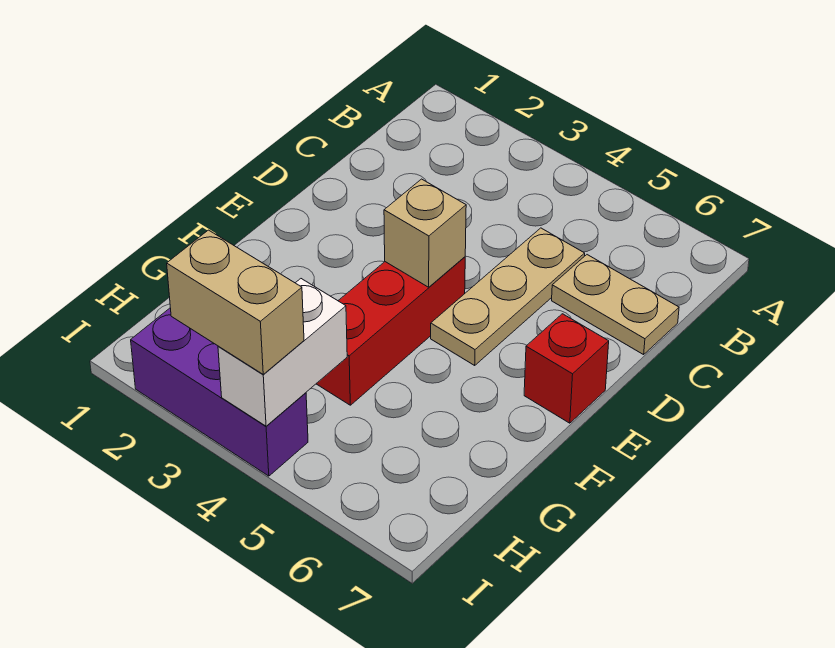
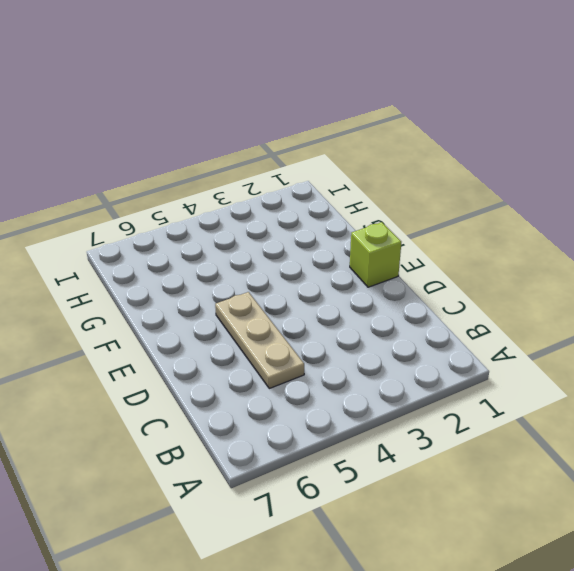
lime brick E1 level 1 -> none
none -> tan plate C6:C7 level 1
none -> red brick E4:G4 level 1

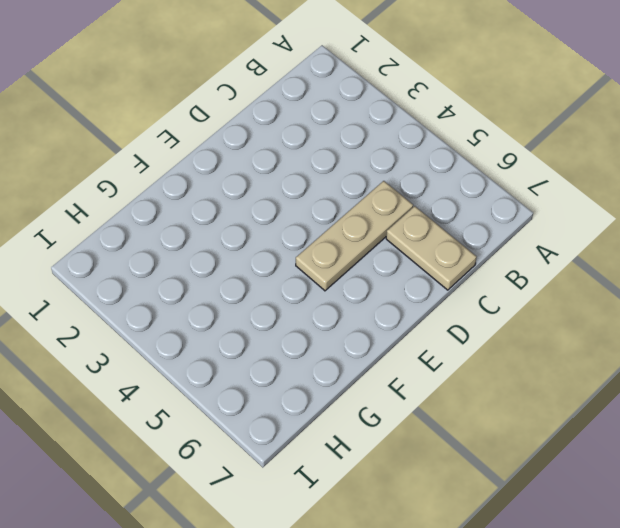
none -> red brick E4:G4 level 1
none -> red brick E7 level 1

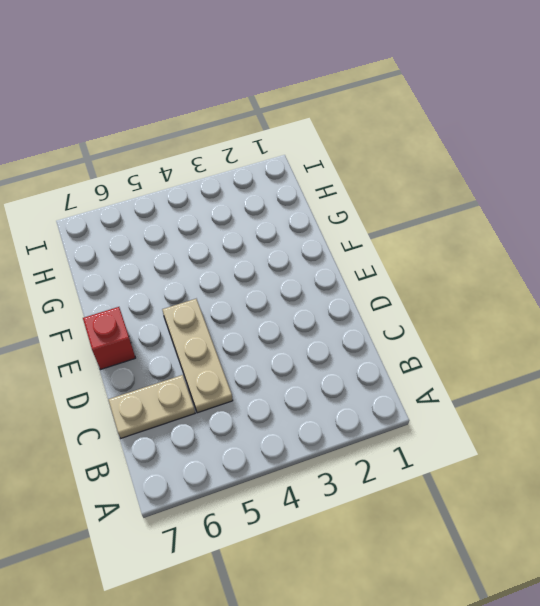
none -> red brick E4:G4 level 1
none -> purple brick I2:I4 level 1

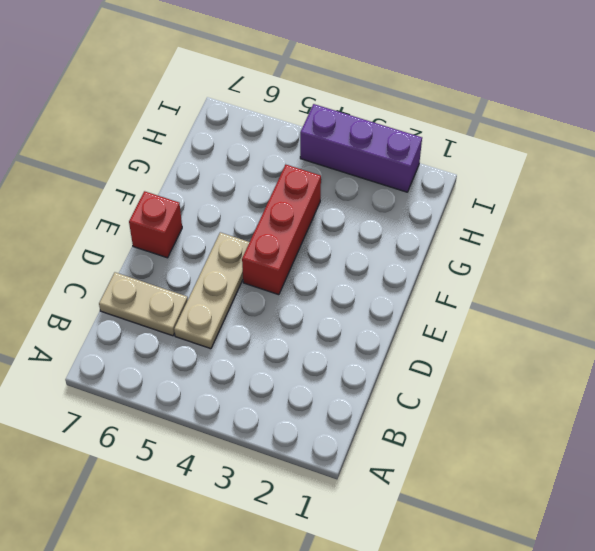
none -> tan brick E4 level 2
none -> white brick H4:I4 level 2

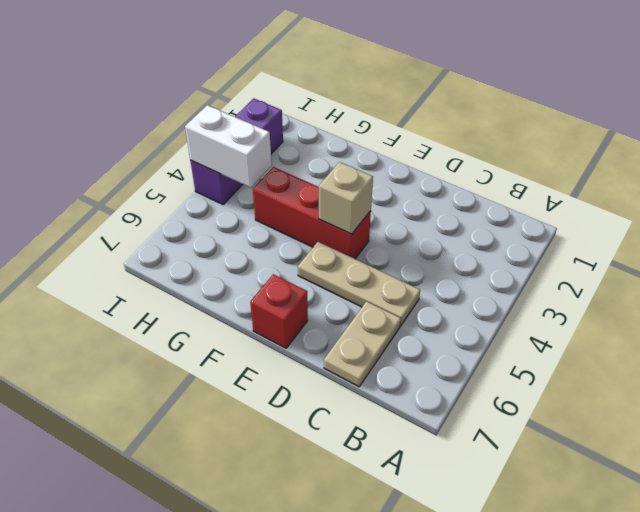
none -> tan brick I3:I4 level 3

